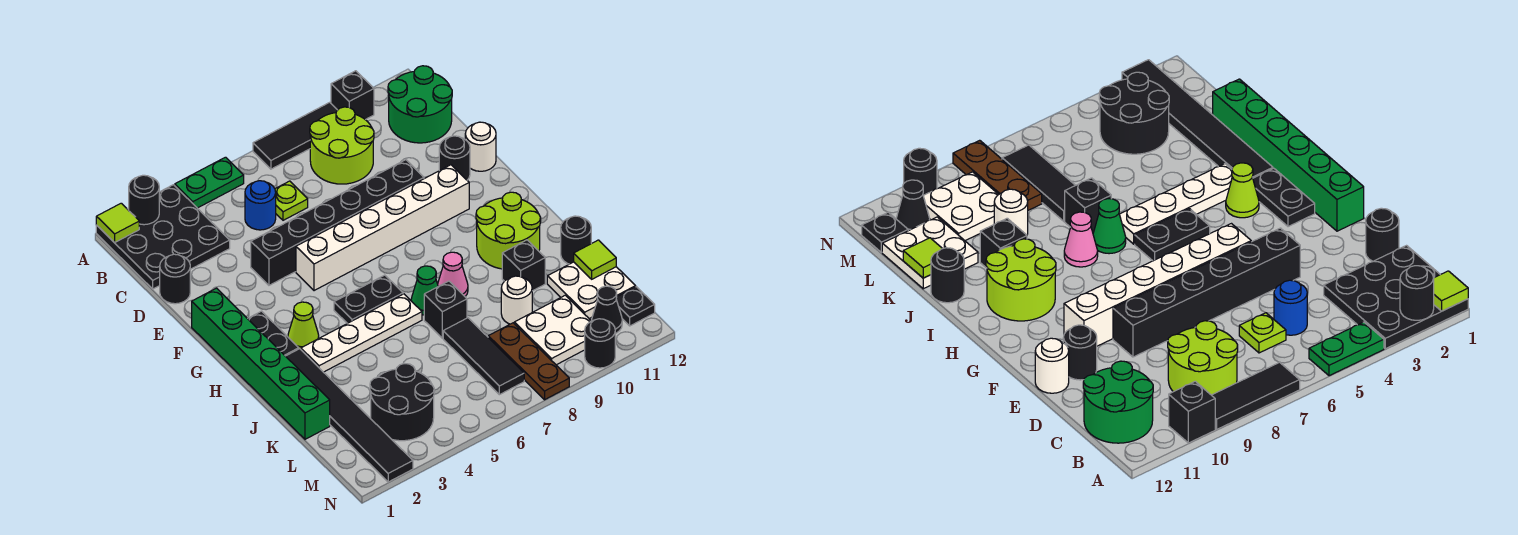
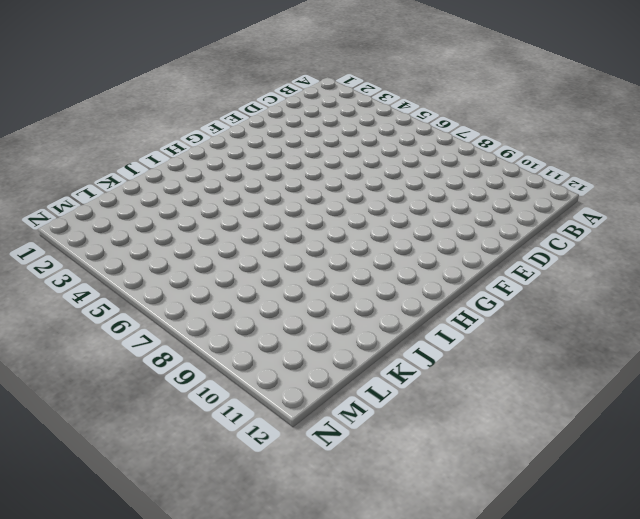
none -> black plate A1:C3 level 1
none -> green plate A4:A5 level 1
none -> black tile A7:A9 level 1
none -> black brick A10 level 1

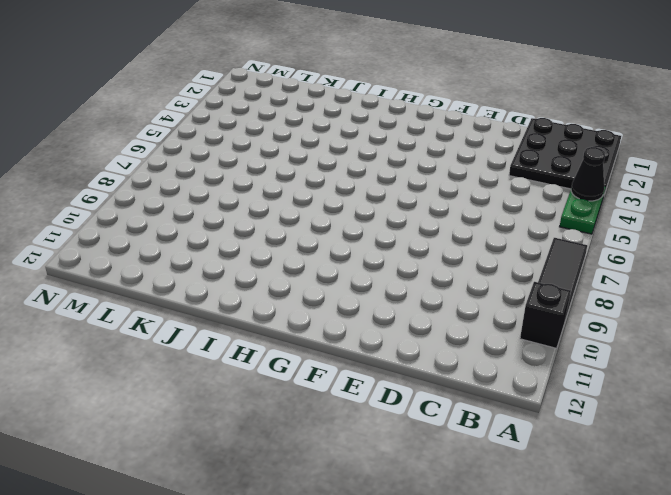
black cone A4 level 2 -> black cone M11 level 1
none -> lime round brick B8:C9 level 1
none -> green round brick B11:C12 level 1
none -> blue round brick C5 level 1
none -> lime plate C6 level 1

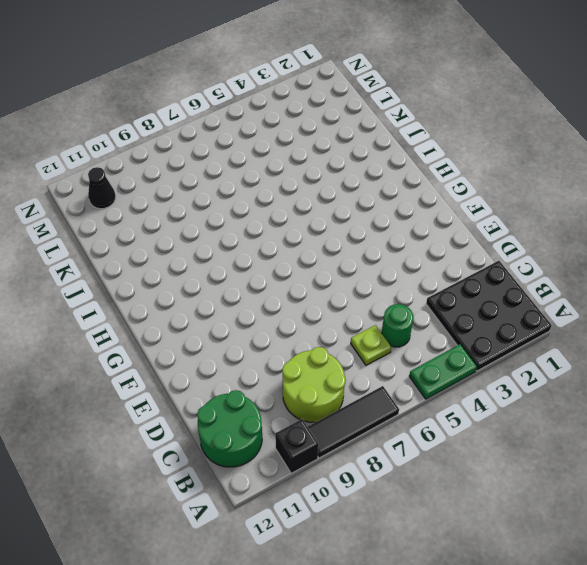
green round brick C5 level 1 -> blue round brick C5 level 1
none -> black round brick D1 level 1
none -> black brick E4:E9 level 1
none -> black round brick E11 level 1
none -> white round brick E12 level 1

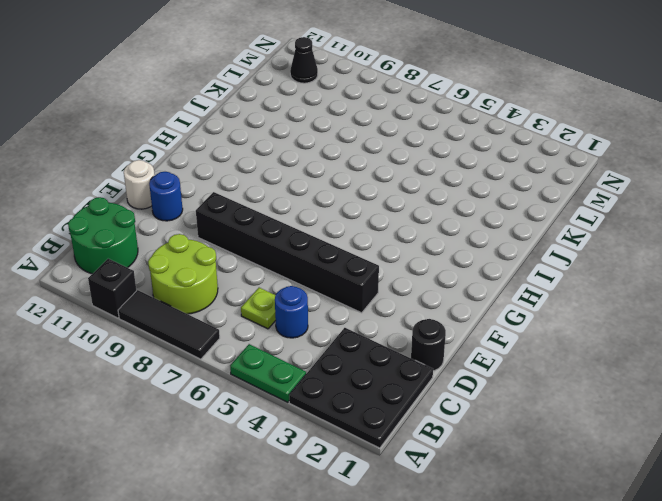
blue round brick E11 level 1 -> black round brick E11 level 1
none -> green brick F1:K1 level 1
none -> white brick F5:F10 level 1
none -> black plate G2:H2 level 1
none -> lime cone H3 level 1

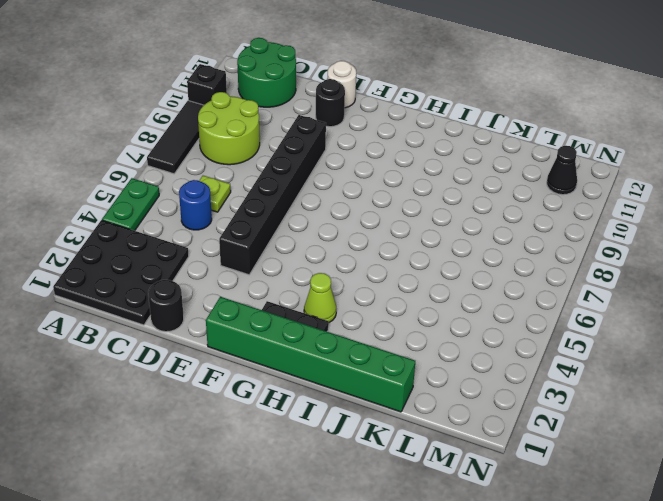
none -> white brick F5:F10 level 1
none -> black plate H5:H6 level 1
none -> lime round brick H10:I11 level 1
none -> black tile I2:N2 level 1

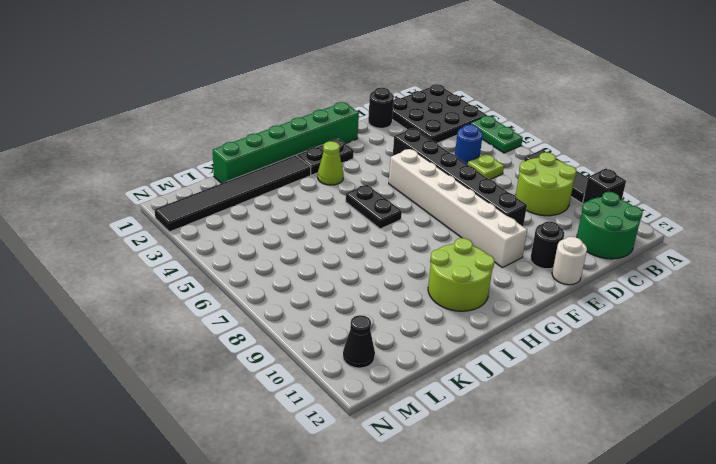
none -> white plate I3:I6 level 1
none -> green cone I7 level 1
none -> pink cone I8 level 1
none -> black brick J7 level 1

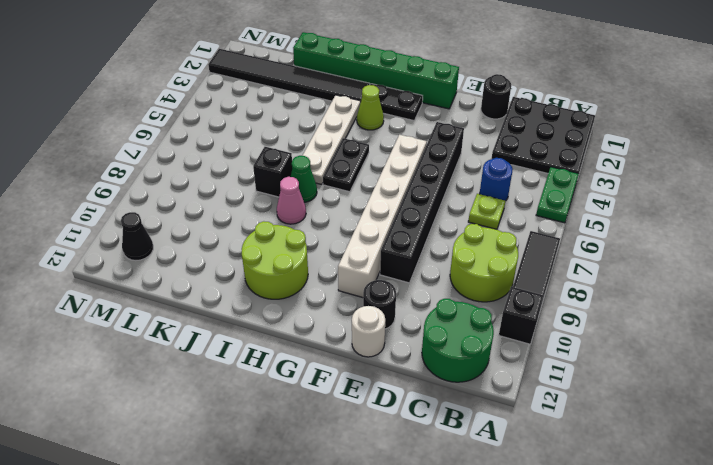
none -> black brick J10 level 1
none -> black round brick J12 level 1
none -> black tile K7:M7 level 1
none -> white round brick K9 level 1

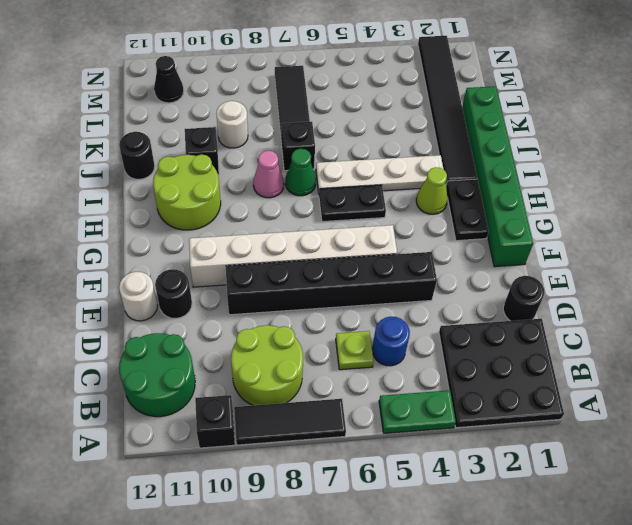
none -> white plate K11:L12 level 1
none -> black round brick L3:M4 level 1
none -> brown plate L8:N8 level 1
none -> white plate L9:M10 level 1

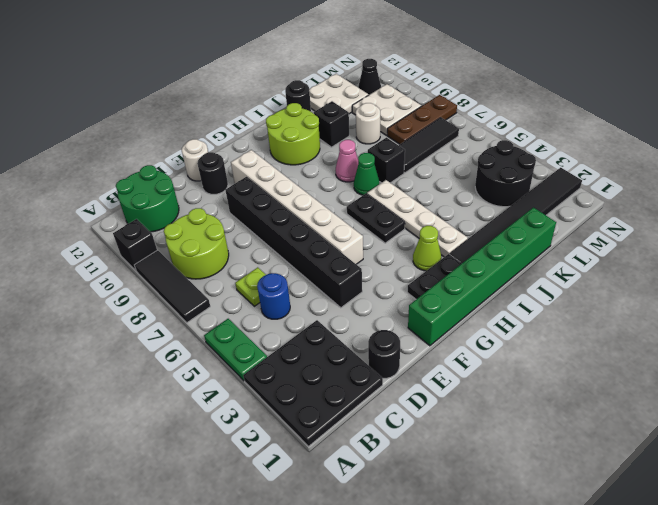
none -> black plate M12 level 1
none -> black round brick N10 level 1
none -> lime tile A1 level 2
none -> black round brick A2 level 2

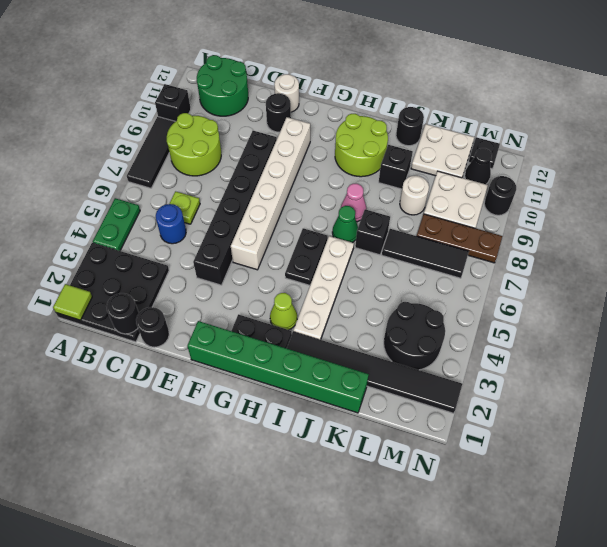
black round brick C1 level 2 -> black round brick A2 level 2
none -> lime tile K12 level 2

